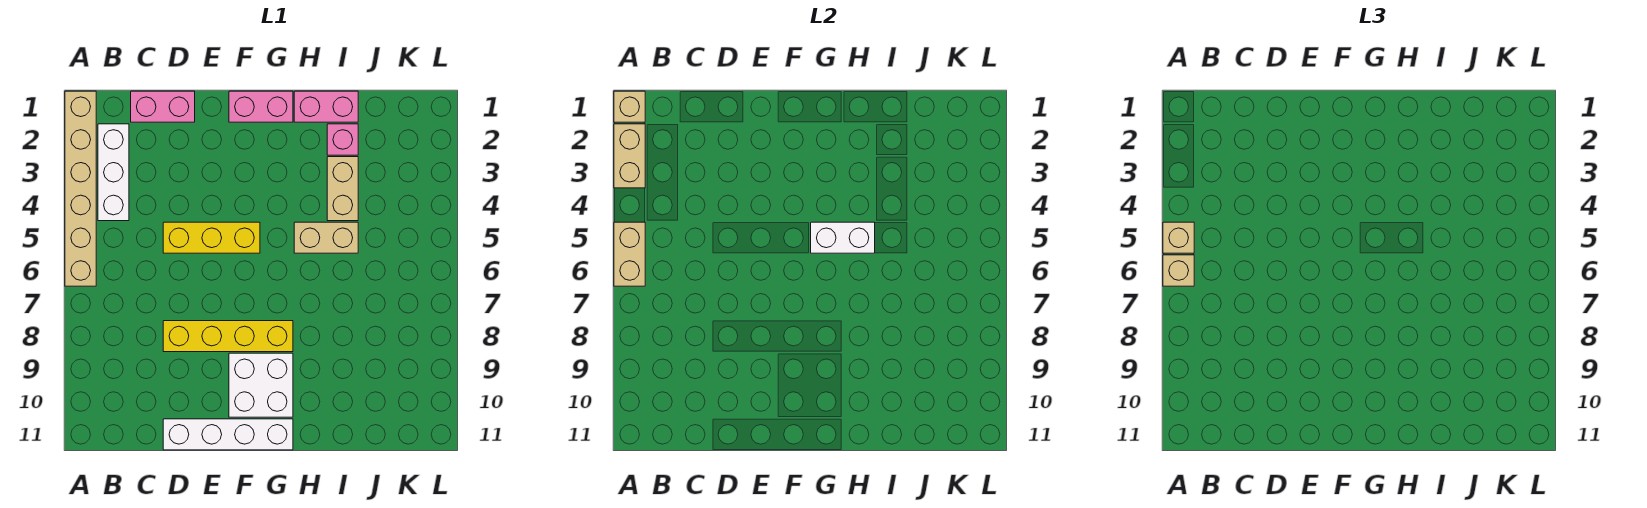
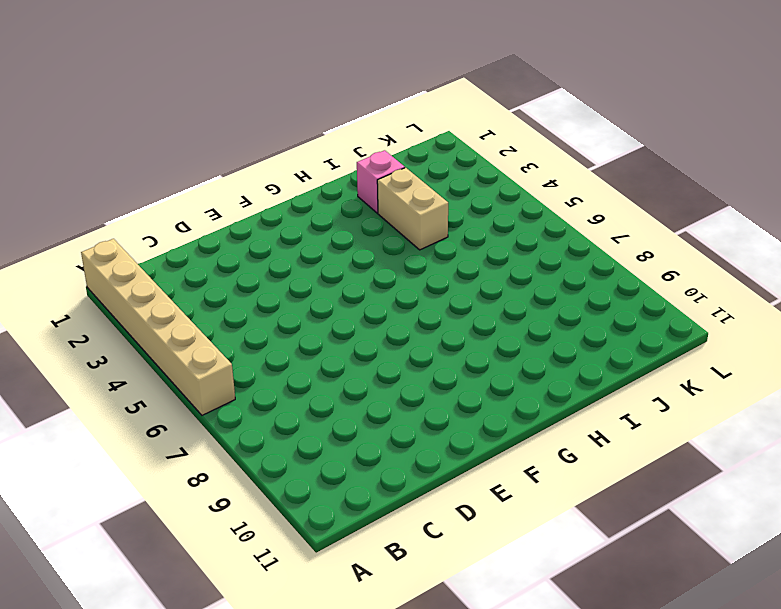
none -> white brick B2:B4 level 1
none -> pink brick C1:D1 level 1
none -> yellow brick D5:F5 level 1

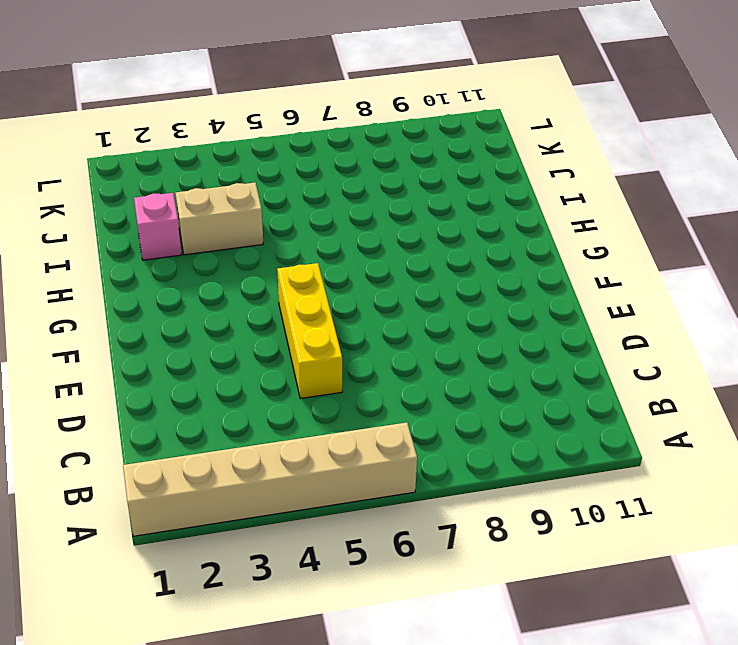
none -> white brick B2:B4 level 1
none -> pink brick C1:D1 level 1
none -> yellow brick D8:G8 level 1

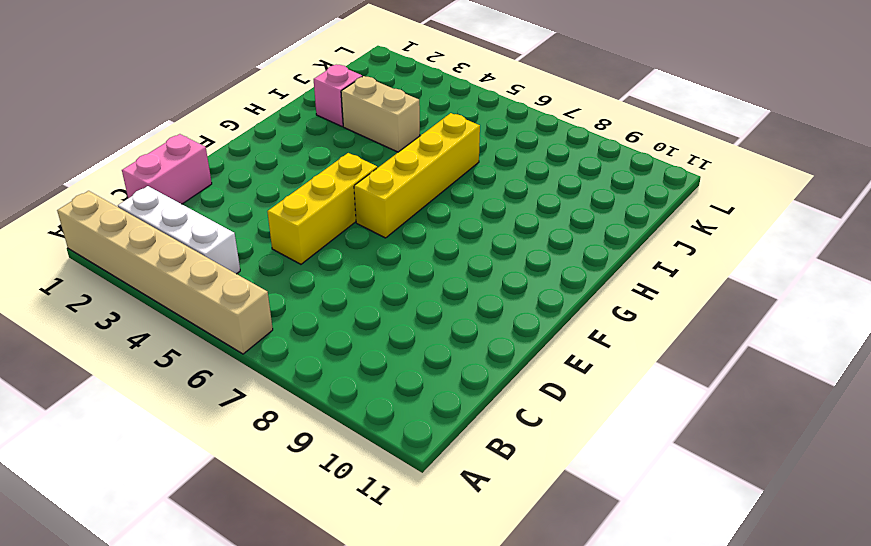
yellow brick F6:I6 level 1 -> yellow brick D8:G8 level 1
none -> white brick D11:G11 level 1
none -> pink brick F1:G1 level 1
none -> white brick F9:G10 level 1

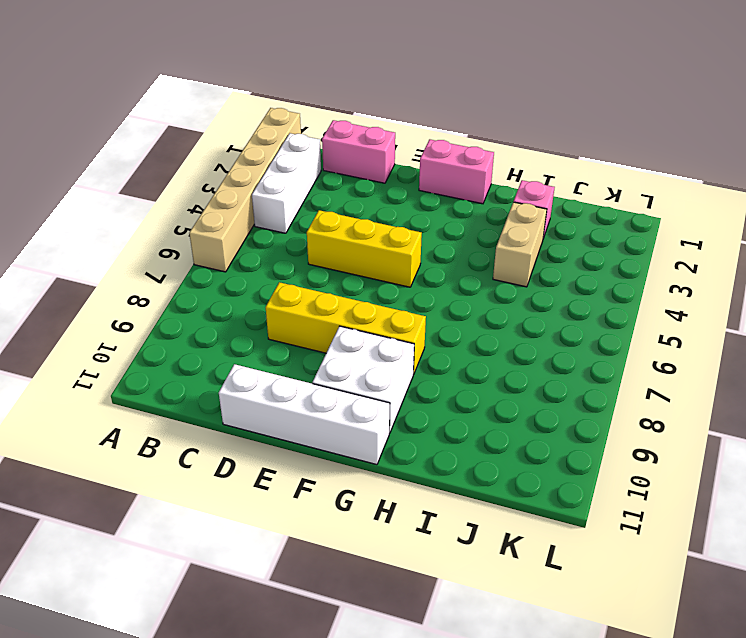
none -> pink brick H1:I1 level 1
none -> tan brick H5:I5 level 1
none -> tan brick A1 level 2

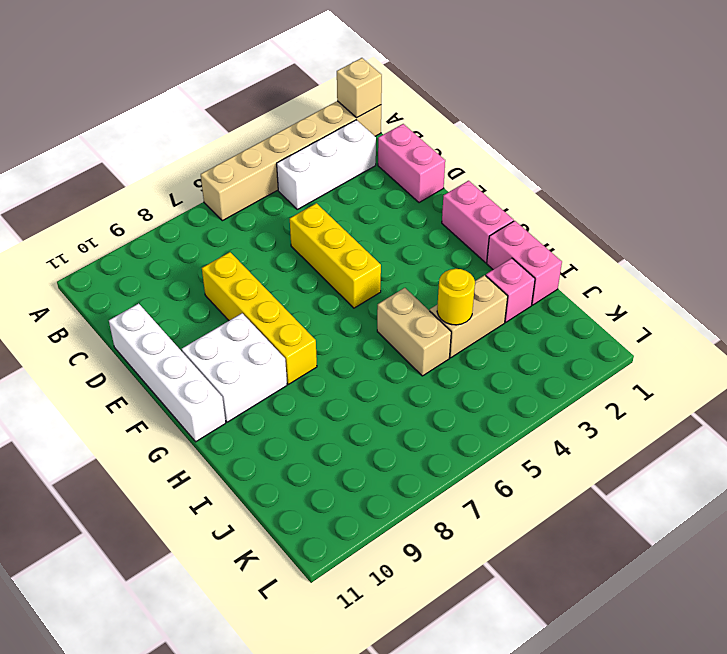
yellow round brick I4 level 2 -> none
none -> tan brick A2:A3 level 2
none -> tan brick A5:A6 level 2
none -> white brick G5:H5 level 2

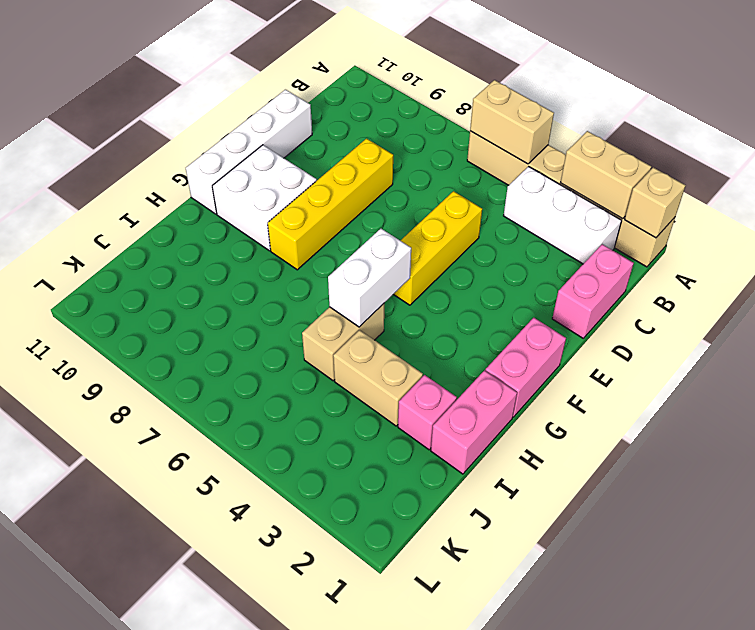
none -> tan brick A5 level 3
none -> tan brick A6 level 3

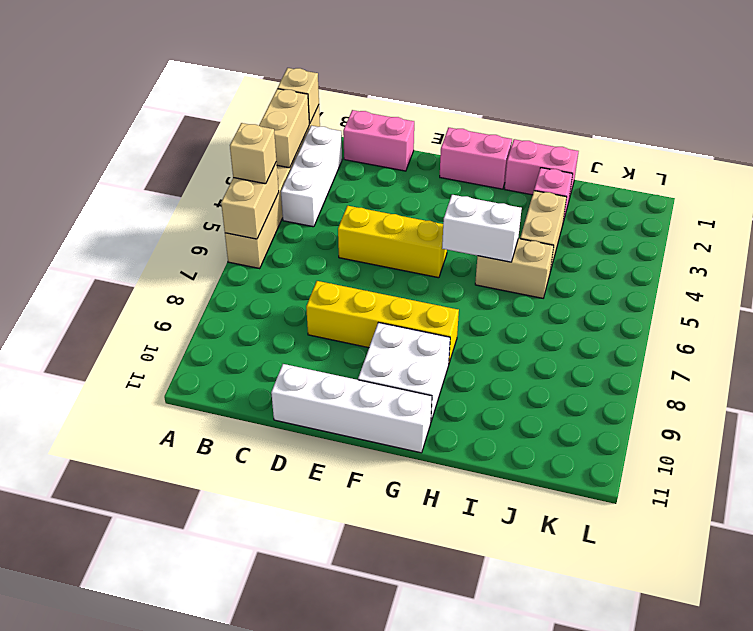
none -> tan brick A6 level 3

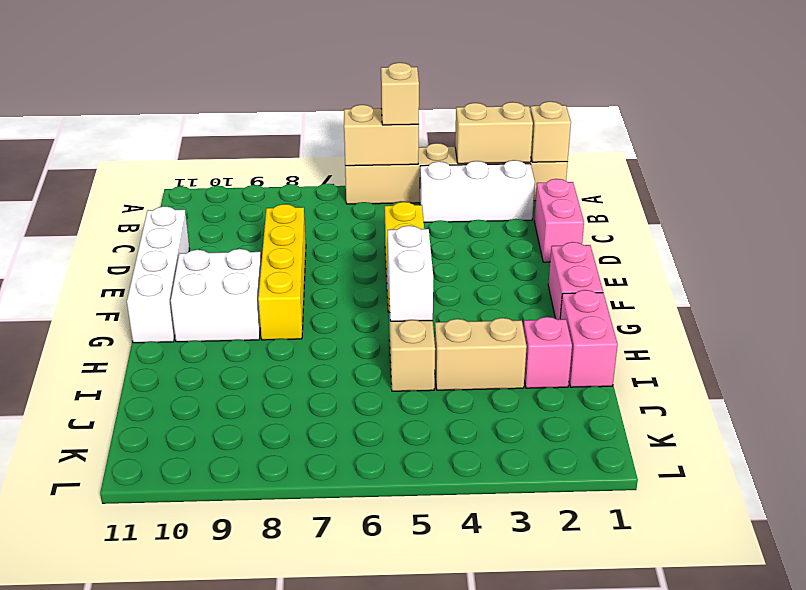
none -> tan brick A6 level 3

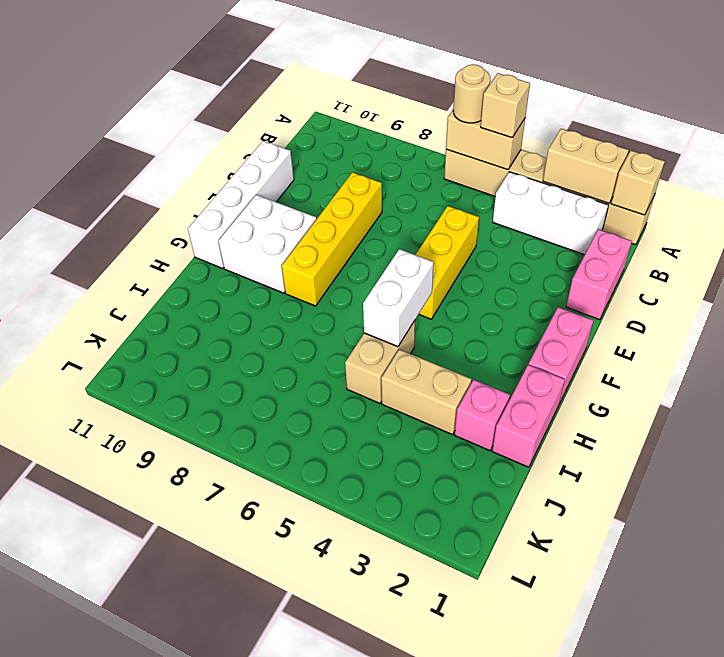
tan round brick A6 level 3 -> tan brick A6 level 3

